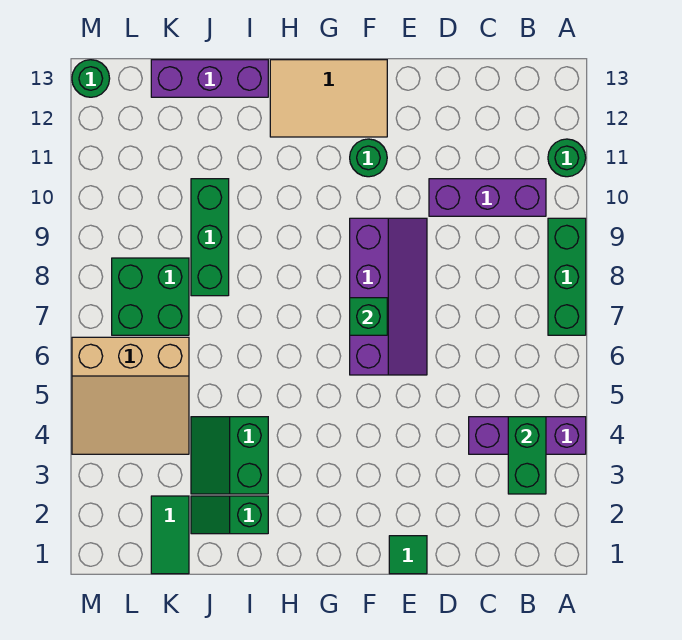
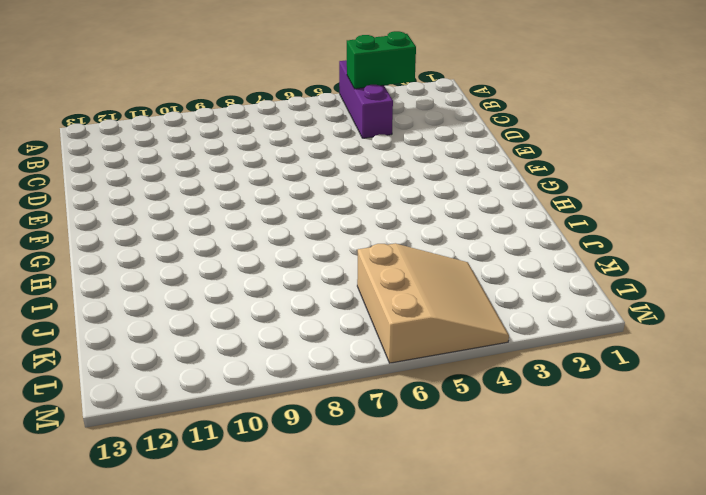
none -> green brick A7:A9 level 1
none -> green round brick A11 level 1
none -> purple brick B10:D10 level 1

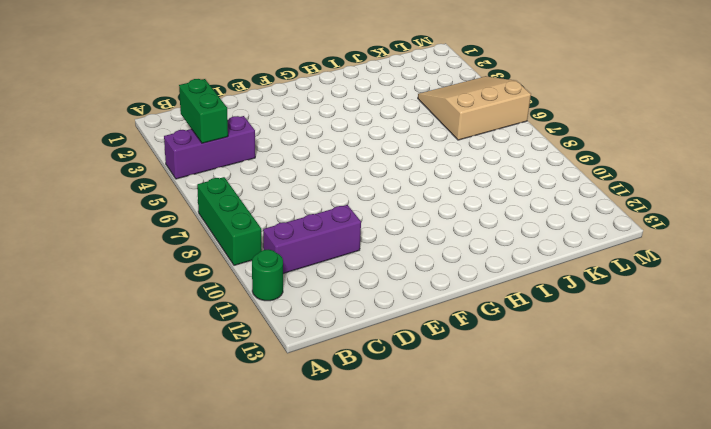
none -> green tile E1 level 1
none -> purple slope E6:F9 level 1 top F
none -> green round brick F11 level 1

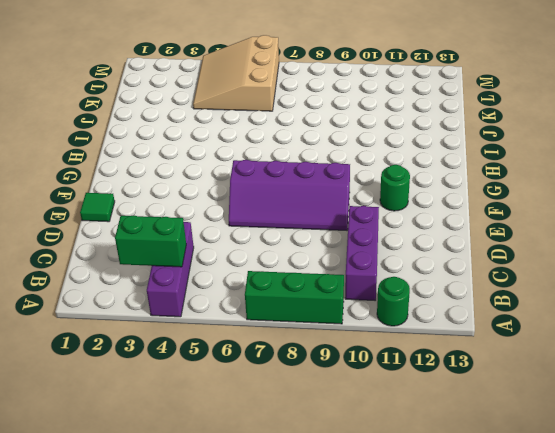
none -> tan tile F12:H13 level 1
none -> green slope I2:J2 level 1 top I
none -> green slope I3:J4 level 1 top I

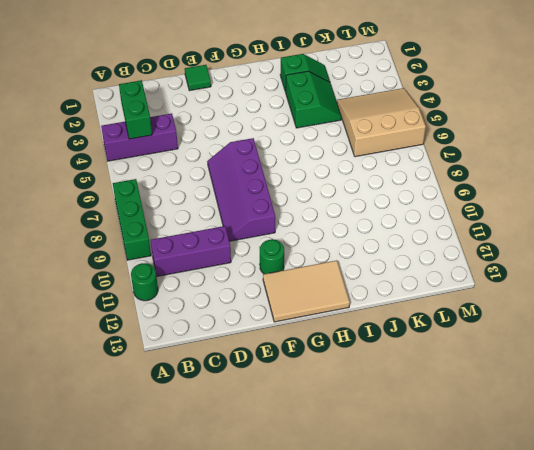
none -> purple brick I13:K13 level 1
none -> green brick J8:J10 level 1
none -> green tile K1:K2 level 1

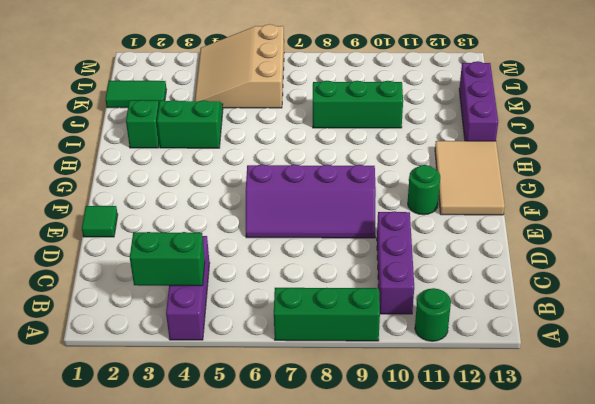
none -> green brick K7:L8 level 1
none -> green round brick M13 level 1
none -> green brick F7 level 2

